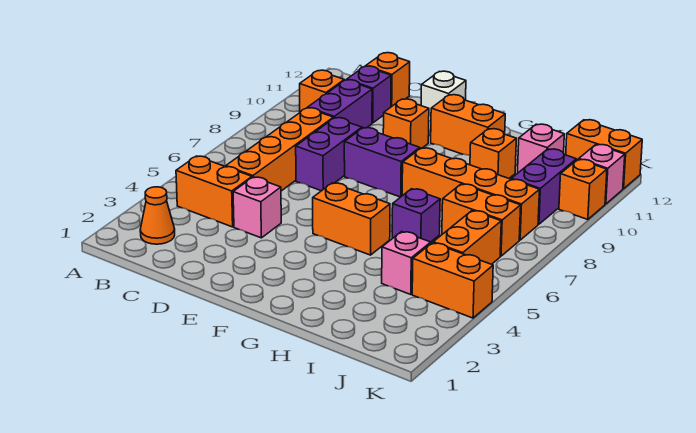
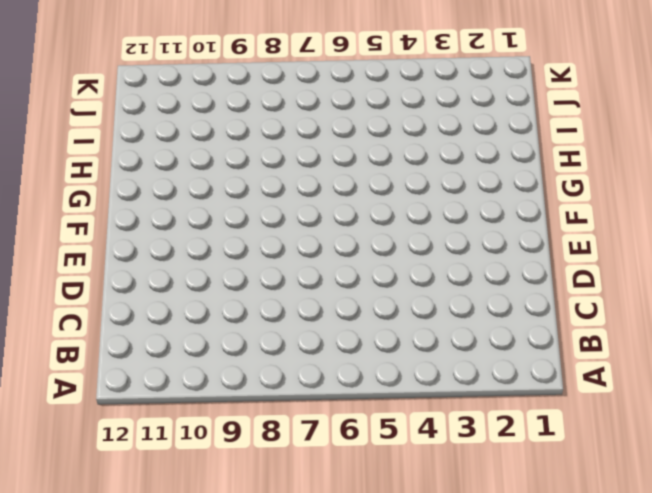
none -> orange cone B2 level 1
none -> orange brick B4:C4 level 1
none -> orange brick B10 level 1

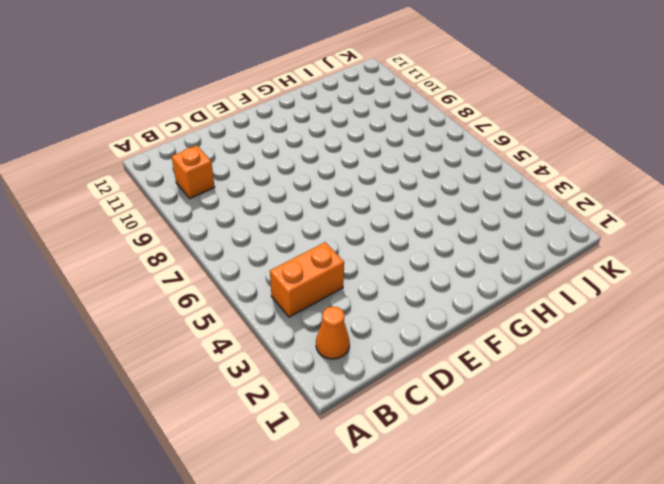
none -> orange brick C5:C8 level 1
none -> purple brick C9:C10 level 1
none -> purple brick C11 level 1

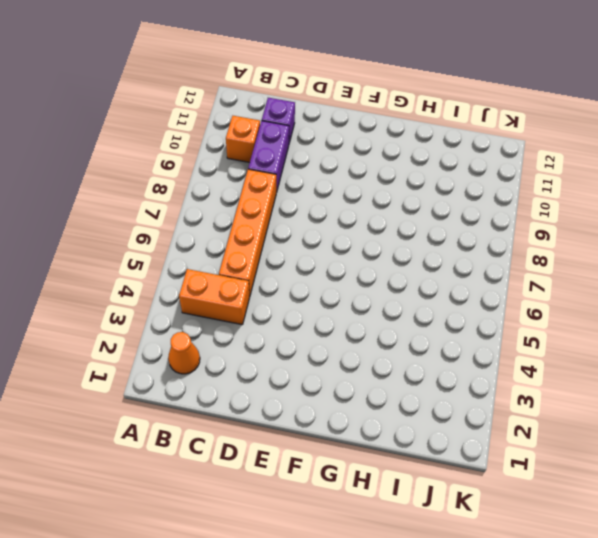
none -> orange brick C12 level 1
none -> pink brick D4 level 1
none -> purple brick D7:D8 level 1

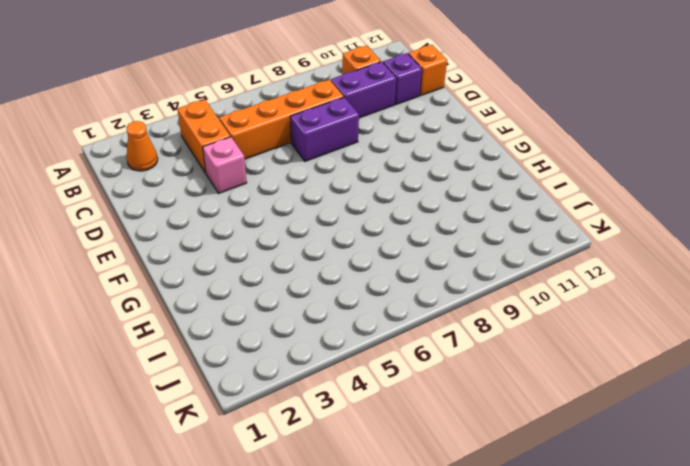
none -> purple brick E8:F8 level 1
none -> orange brick E10 level 1
none -> white brick E12 level 1

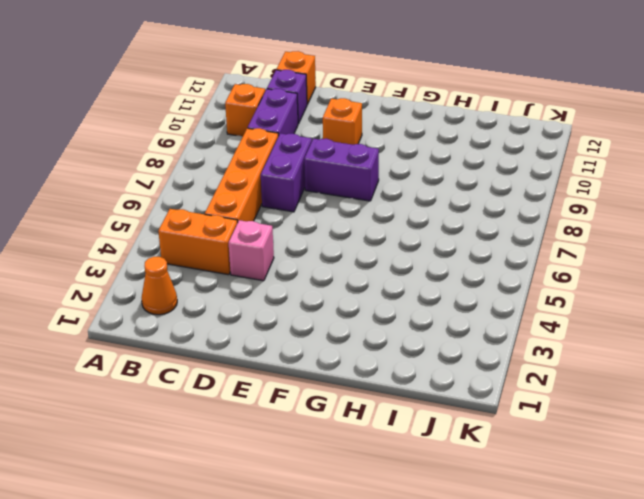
none -> white brick E12 level 1
none -> orange brick F5:G5 level 1
none -> orange brick F11:G11 level 1

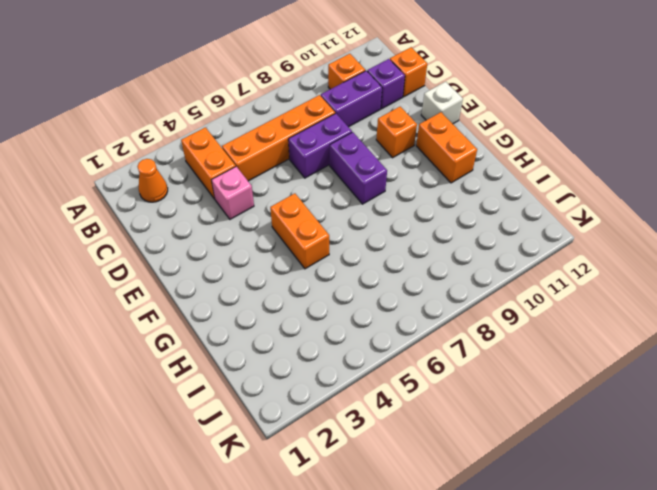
none -> orange brick G8:J8 level 1
none -> purple brick H6 level 1
none -> orange brick H10 level 1

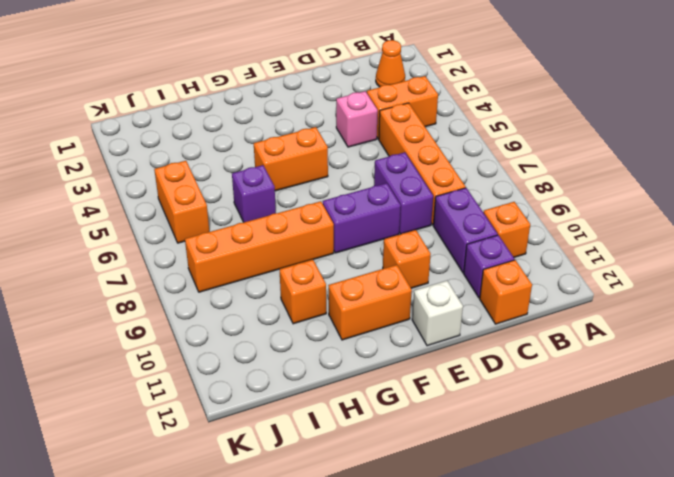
none -> pink brick I4 level 1
none -> orange brick I7:J7 level 1
none -> pink brick I11 level 1

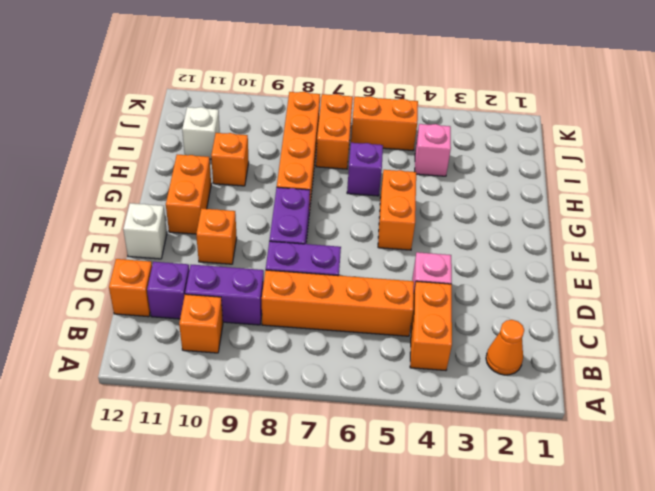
white brick I11 level 1 -> pink brick I11 level 1
none -> orange brick J4:K4 level 1
none -> purple brick J9:J10 level 1
none -> orange brick J12:K12 level 1

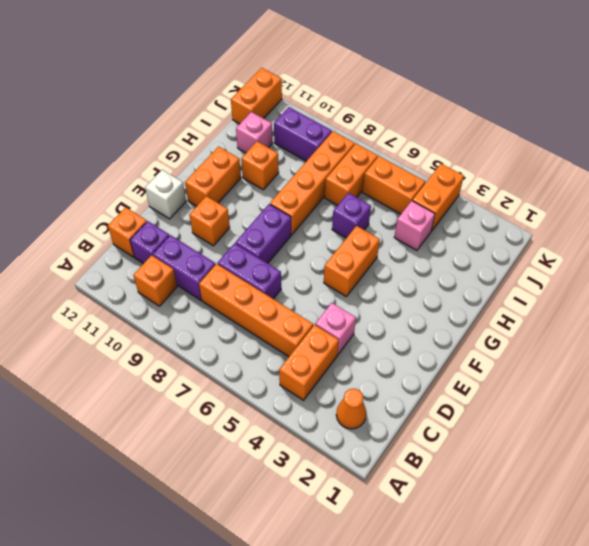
none -> orange brick K10 level 1
none -> pink brick K11 level 1

